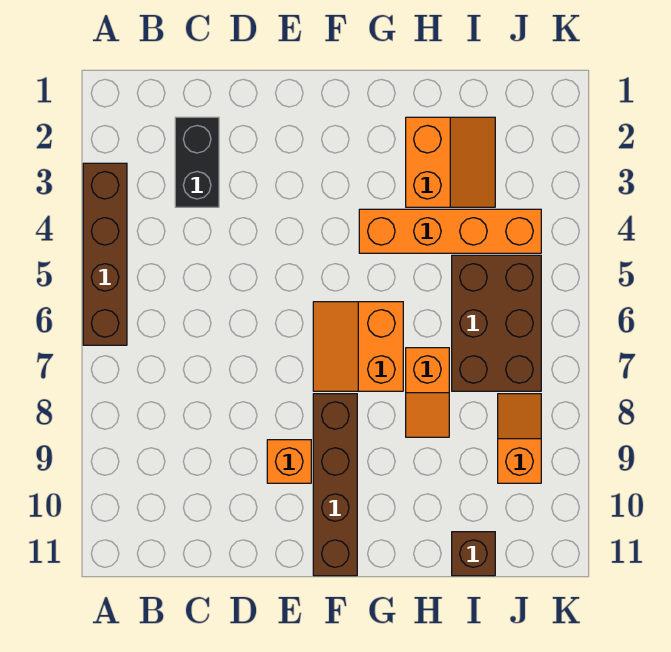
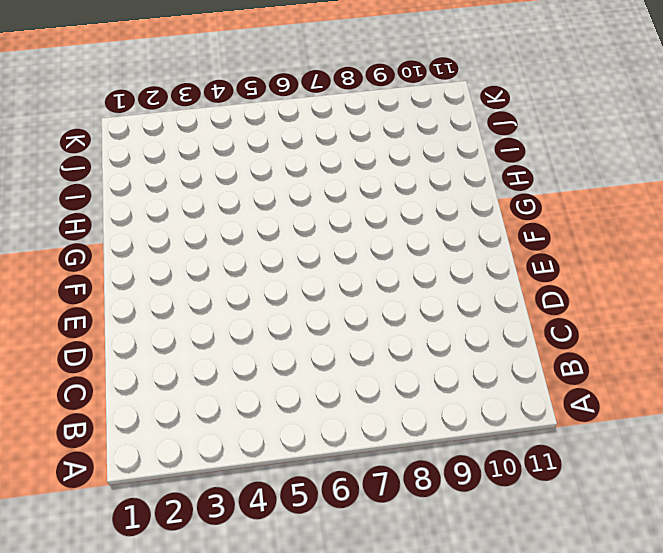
none -> brown brick A3:A6 level 1
none -> black brick C2:C3 level 1

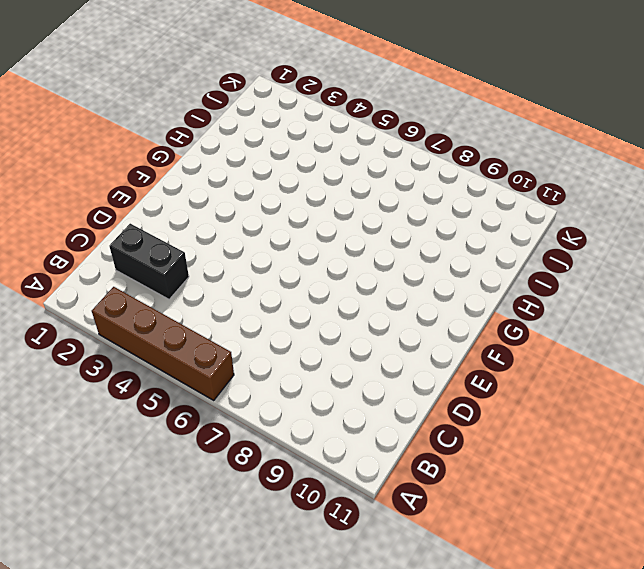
none -> orange brick E9 level 1
none -> orange slope F6:G7 level 1 top G

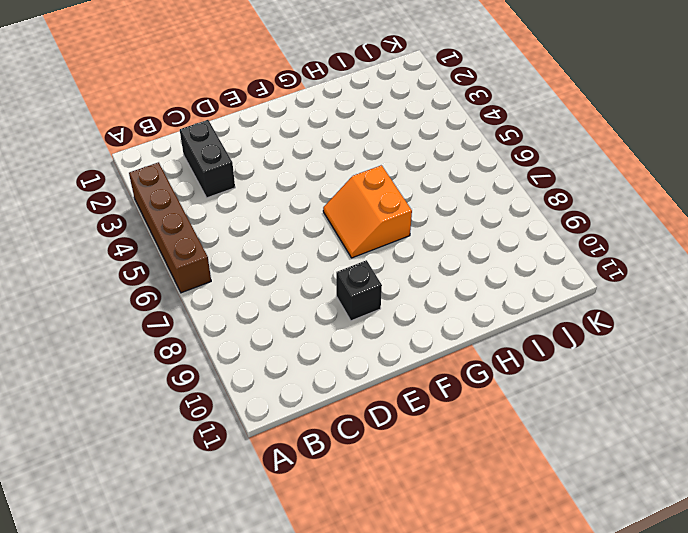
black brick E9 level 1 -> orange brick E9 level 1
none -> brown brick F8:F11 level 1
none -> orange brick G4:J4 level 1

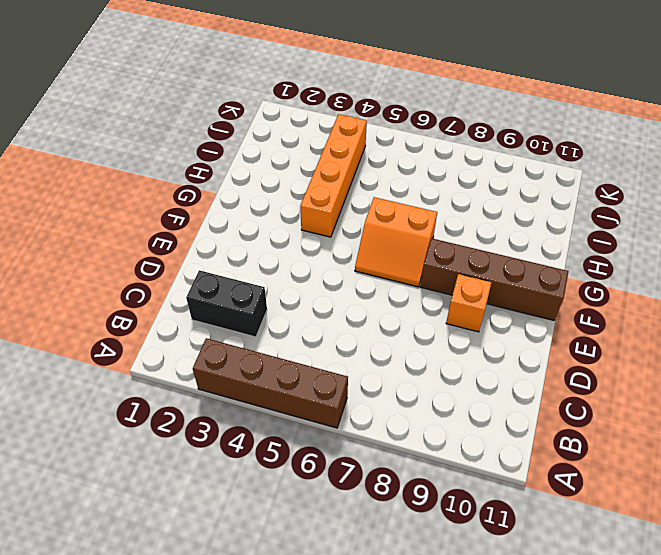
none -> orange slope H2:I3 level 1 top H
none -> orange slope H7:H8 level 1 top 7

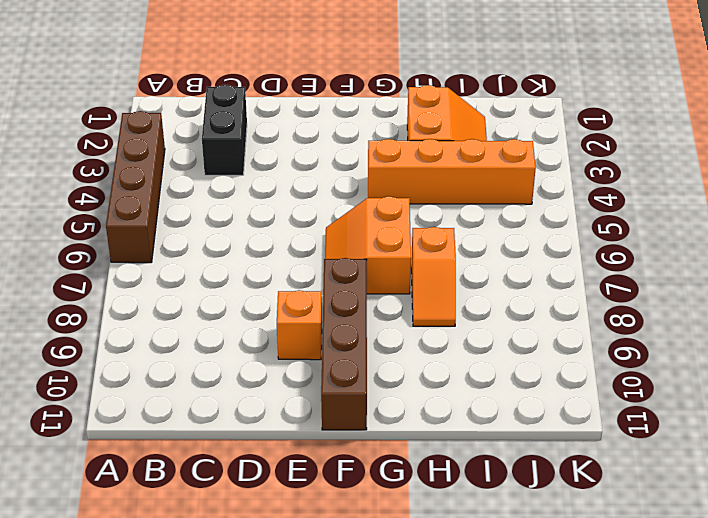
none -> brown brick I5:J7 level 1
none -> brown brick I11 level 1

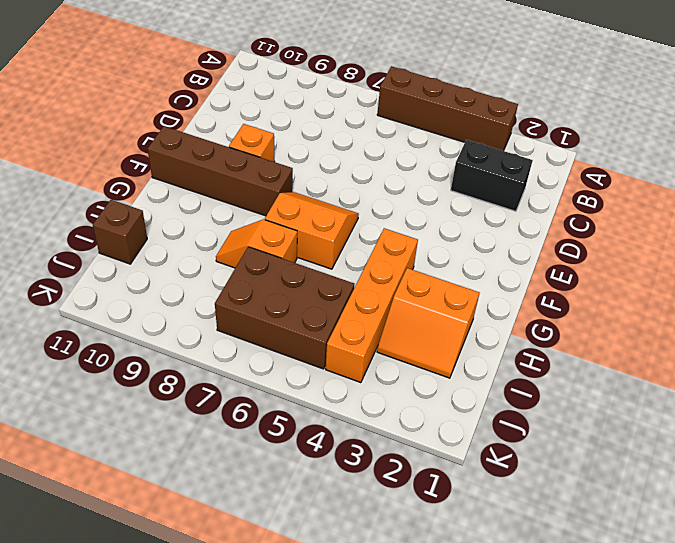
none -> orange slope J8:J9 level 1 top 9

